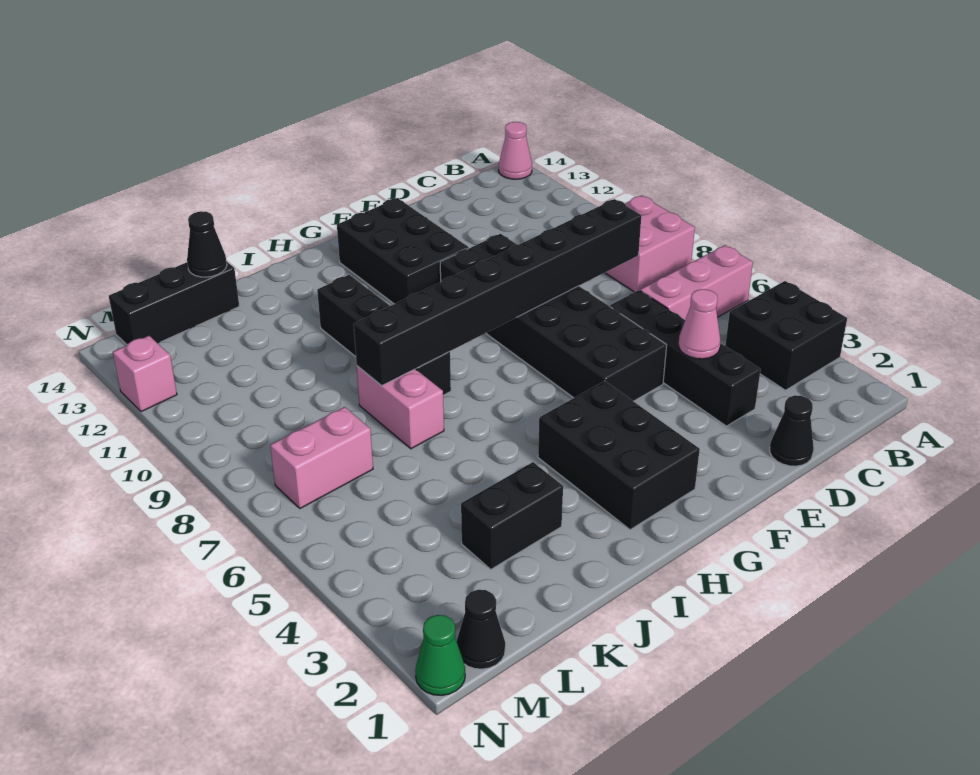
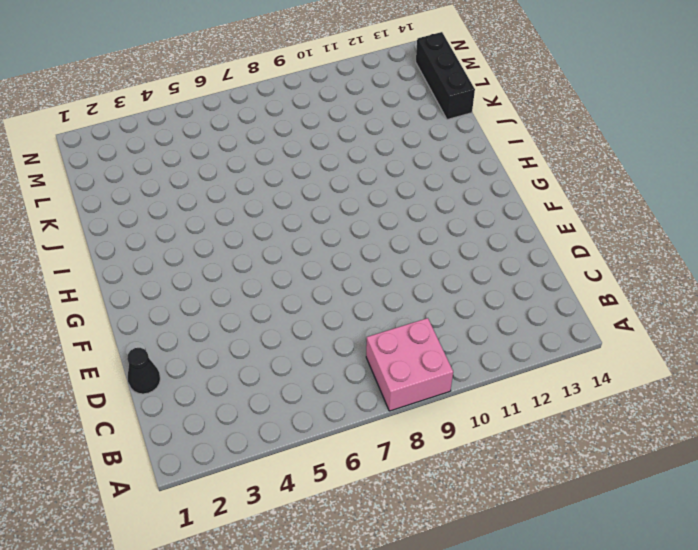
none -> black brick A3:B4 level 1
none -> pink brick A6:C6 level 1
none -> pink cone A14 level 1

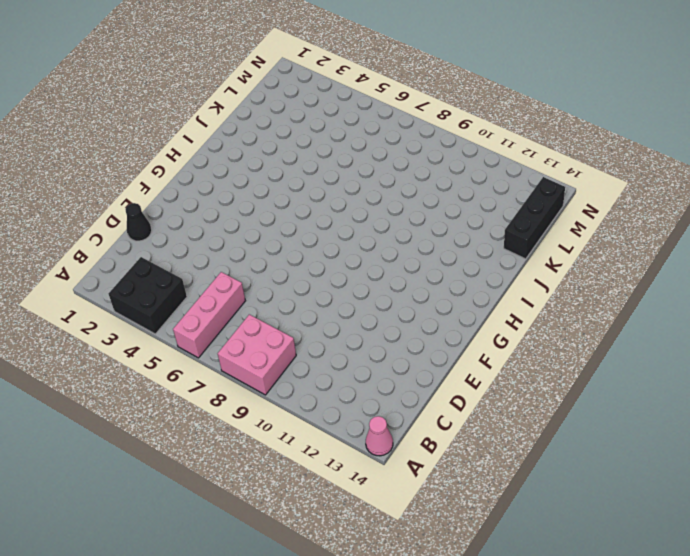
none -> black brick D3:D6 level 1
none -> black brick E5:F10 level 1
none -> black brick F11:G13 level 1

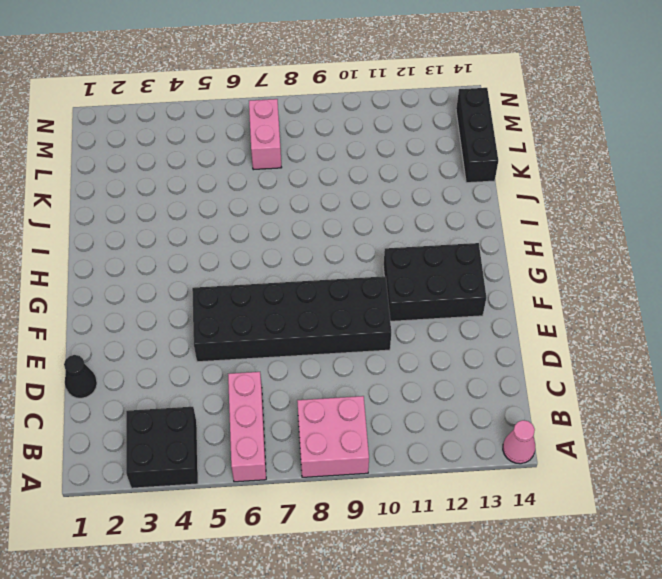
none -> black brick D3:D6 level 1
none -> black brick G2:H4 level 1
none -> black brick I8:I11 level 1

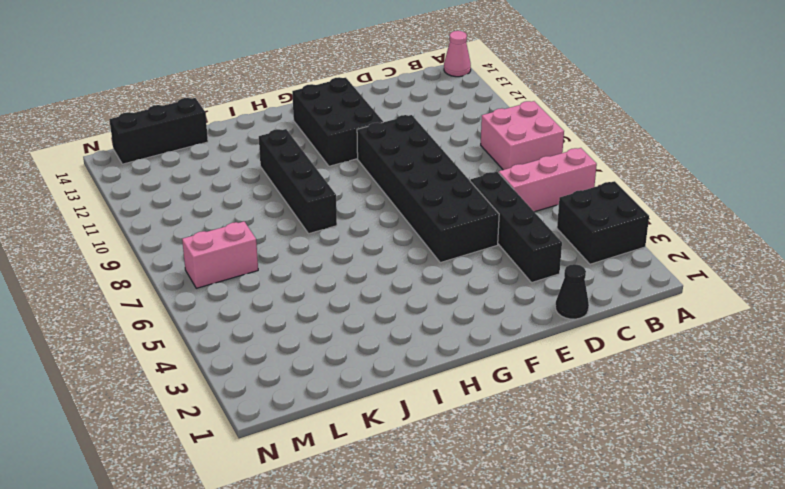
none -> black brick G2:H4 level 1
none -> black brick J3:K3 level 1
none -> pink brick J7:J8 level 1

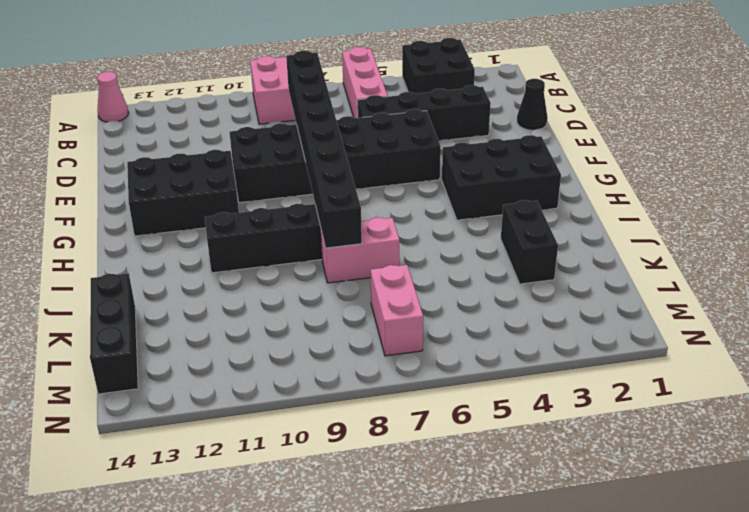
none -> black cone M1 level 1
none -> green cone N1 level 1
none -> pink brick N12 level 1

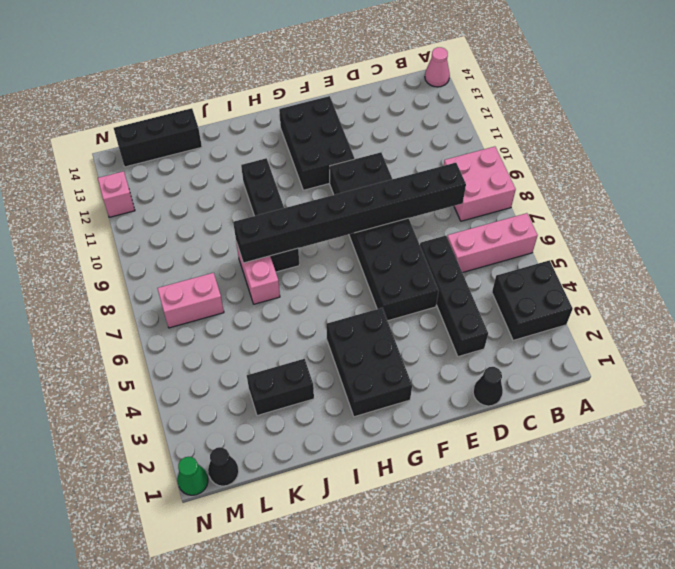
none -> pink cone D4 level 2
none -> black cone K14 level 2

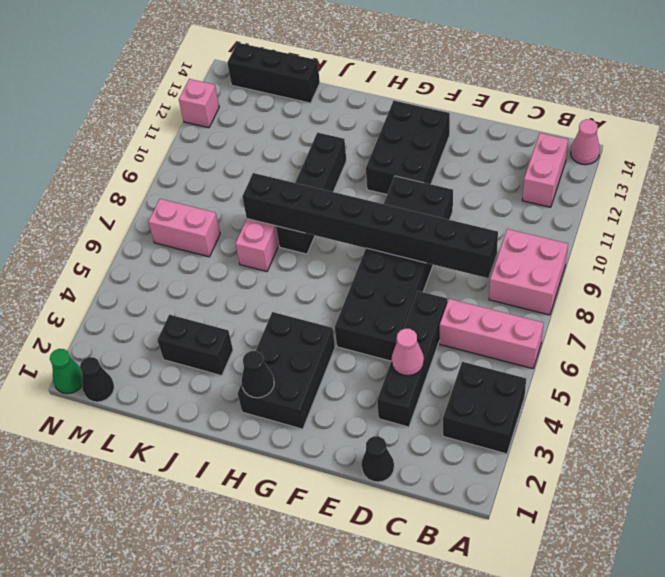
pink brick B12:B13 level 1 -> none
black cone H2 level 2 -> black cone K14 level 2

